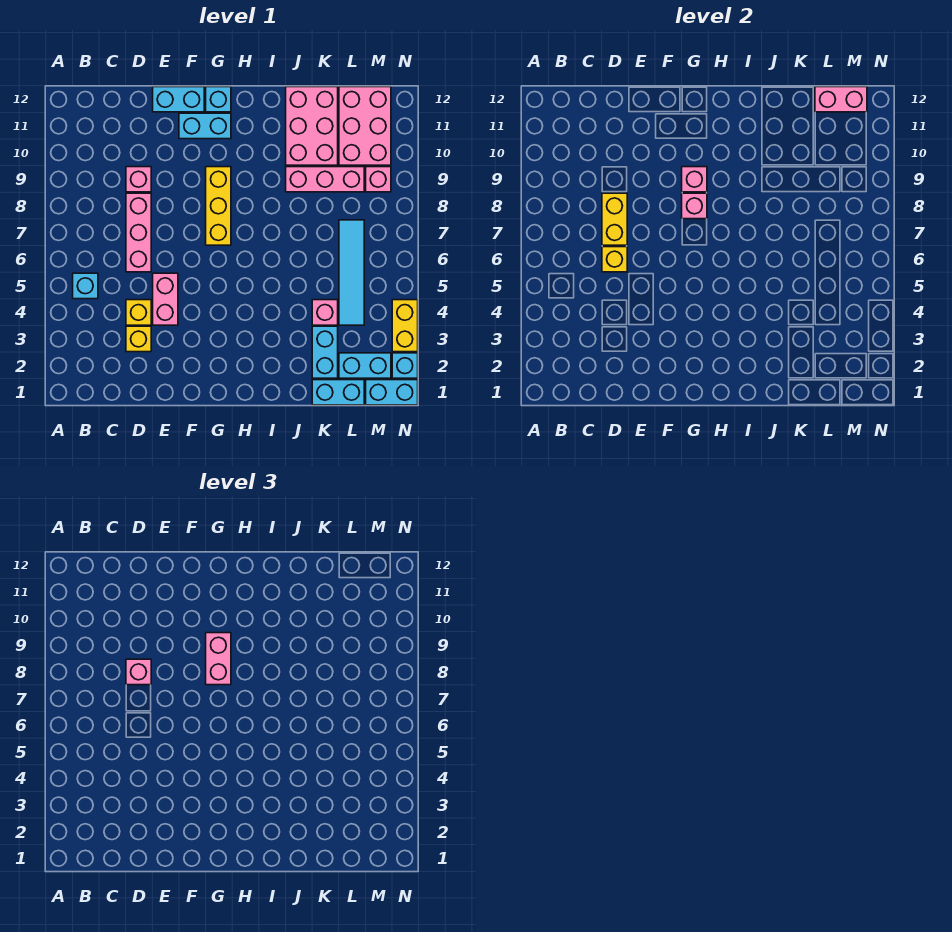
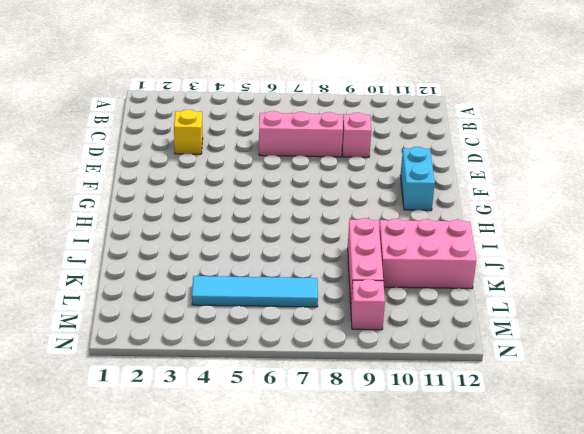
none -> cyan brick B5 level 1
none -> yellow brick D4 level 1
none -> pink brick E4:E5 level 1

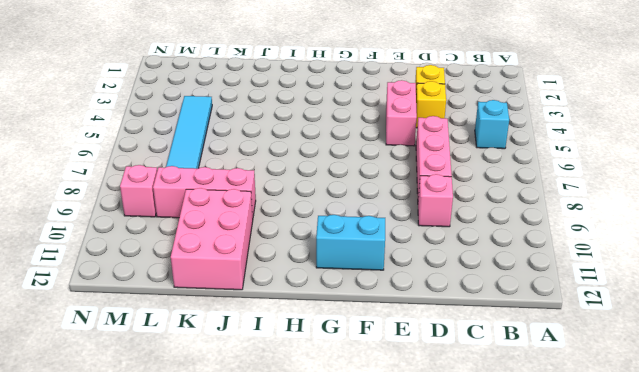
none -> cyan brick E12:F12 level 1
none -> yellow brick G7:G9 level 1
none -> cyan brick G12 level 1

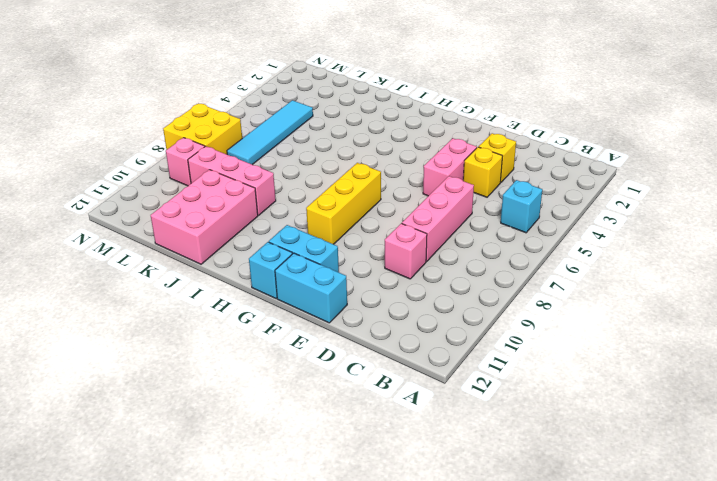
yellow brick M7:N8 level 1 -> none
none -> cyan brick K1:L1 level 1
none -> cyan brick K2:K3 level 1
none -> pink brick K4 level 1

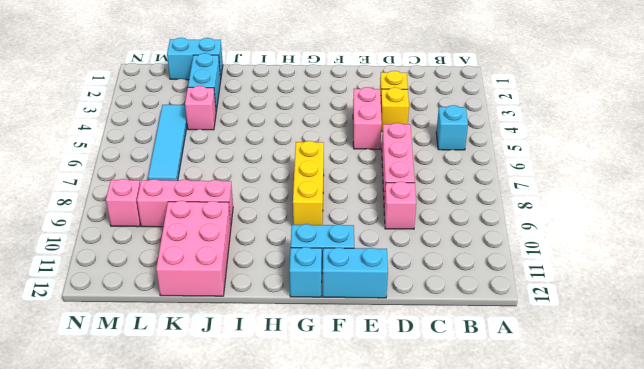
none -> cyan brick L2:M2 level 1
none -> pink brick L10:M12 level 1
none -> cyan brick M1:N1 level 1

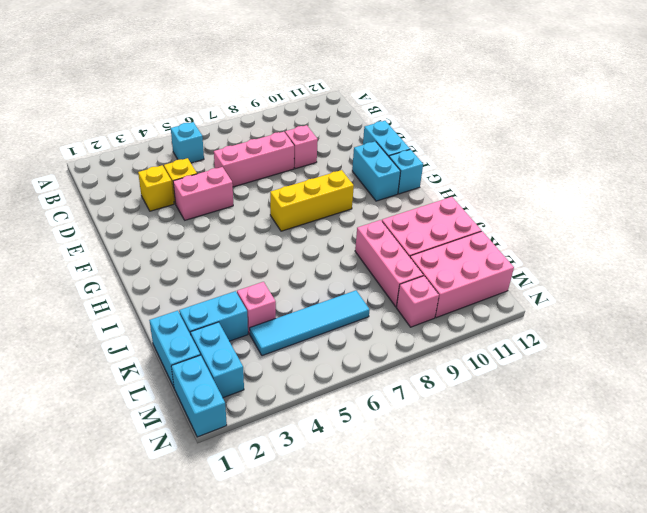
none -> cyan brick N2 level 1
none -> yellow brick N3:N4 level 1
none -> yellow brick D6 level 2

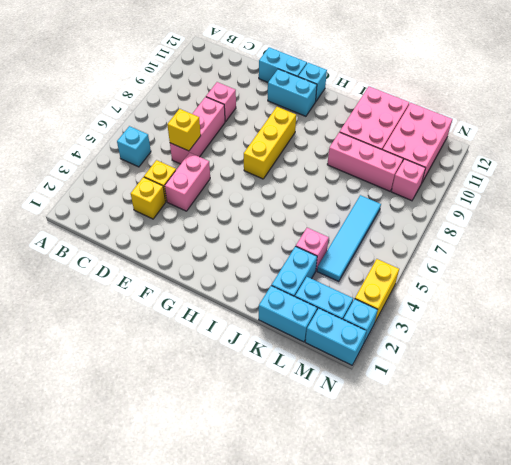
none -> yellow brick D7:D8 level 2
none -> pink brick G8 level 2
none -> pink brick G9 level 2

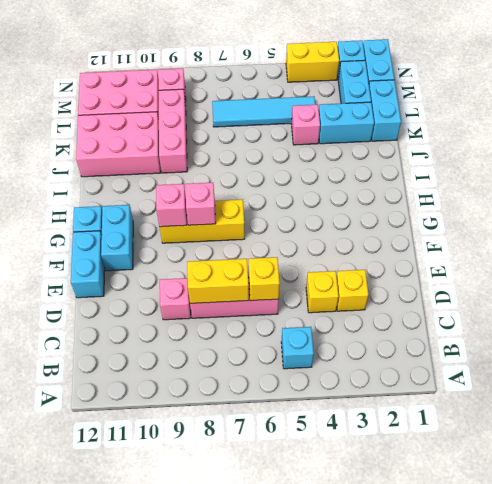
none -> pink brick E4:E5 level 1
none -> pink brick L12:M12 level 2
none -> pink brick D8 level 3

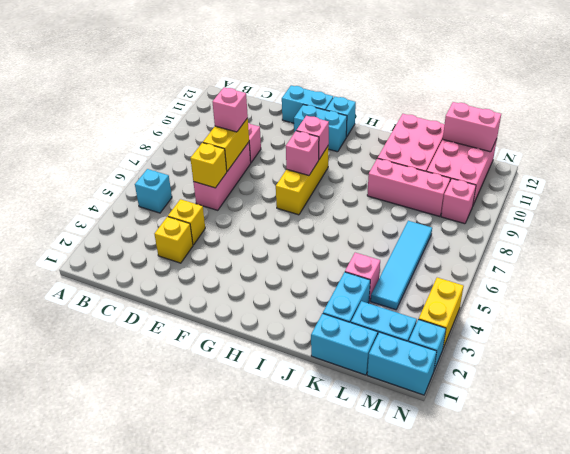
none -> pink brick E4:E5 level 1
none -> pink brick G8:G9 level 3

